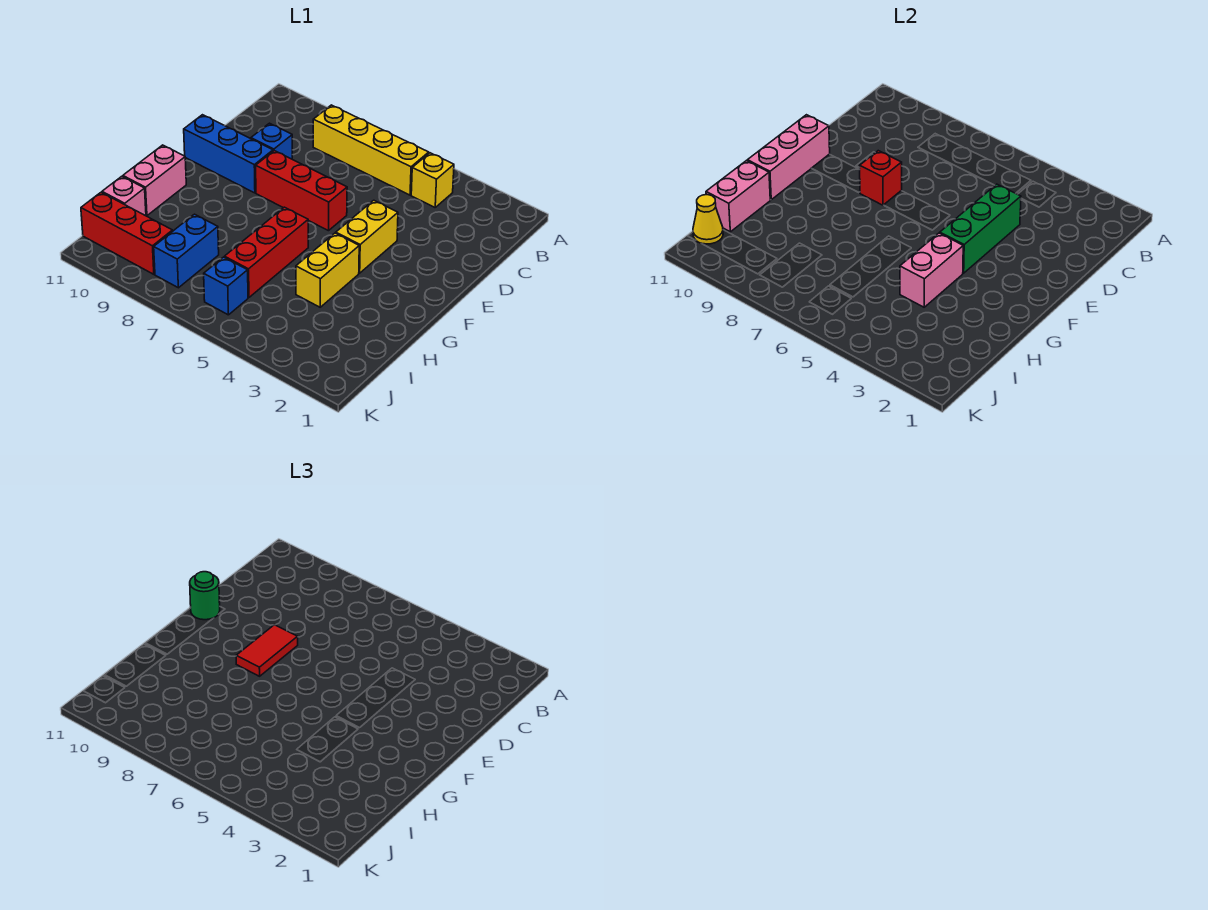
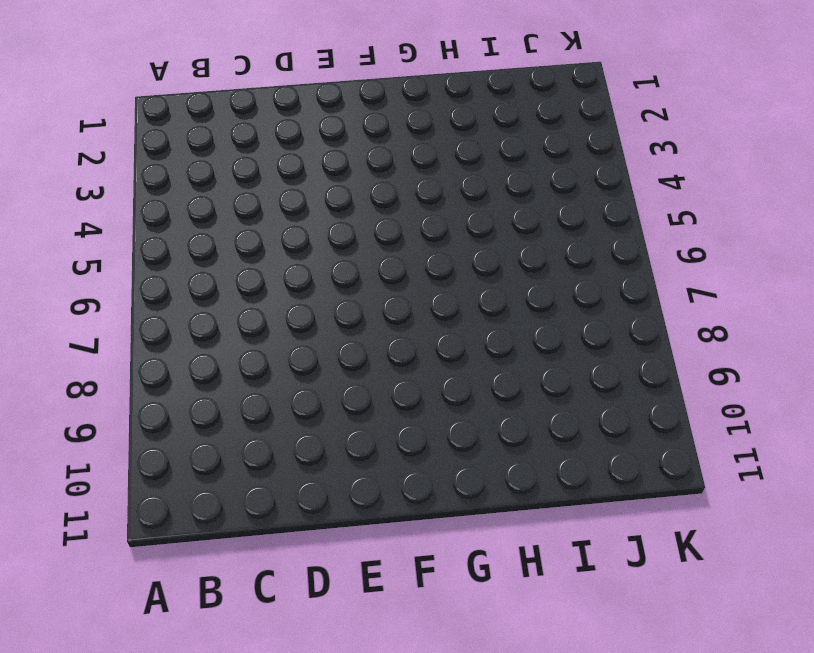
none -> yellow brick B4 level 1
none -> yellow brick B5:B8 level 1
none -> blue brick D9 level 1

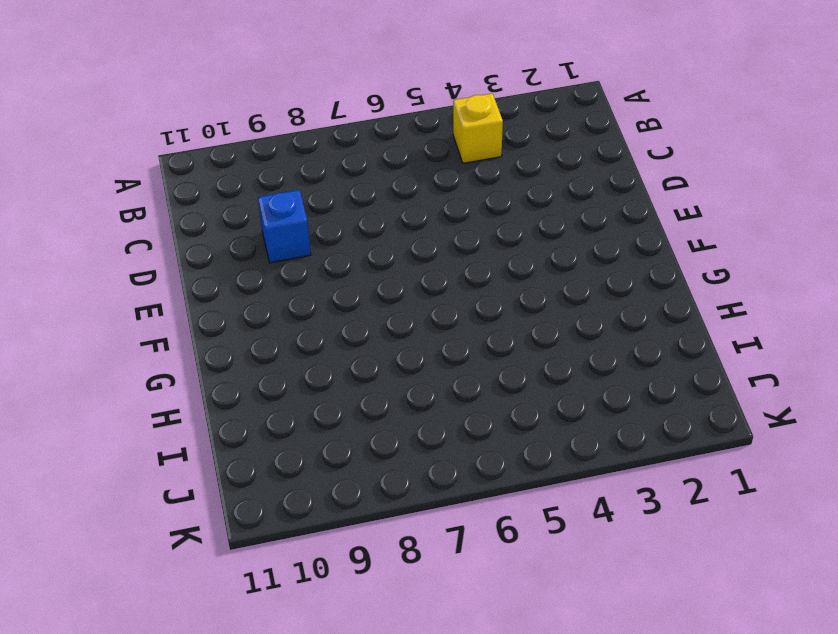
none -> yellow brick B5:B8 level 1
none -> yellow brick E4:F4 level 1
none -> red brick E6:E8 level 1

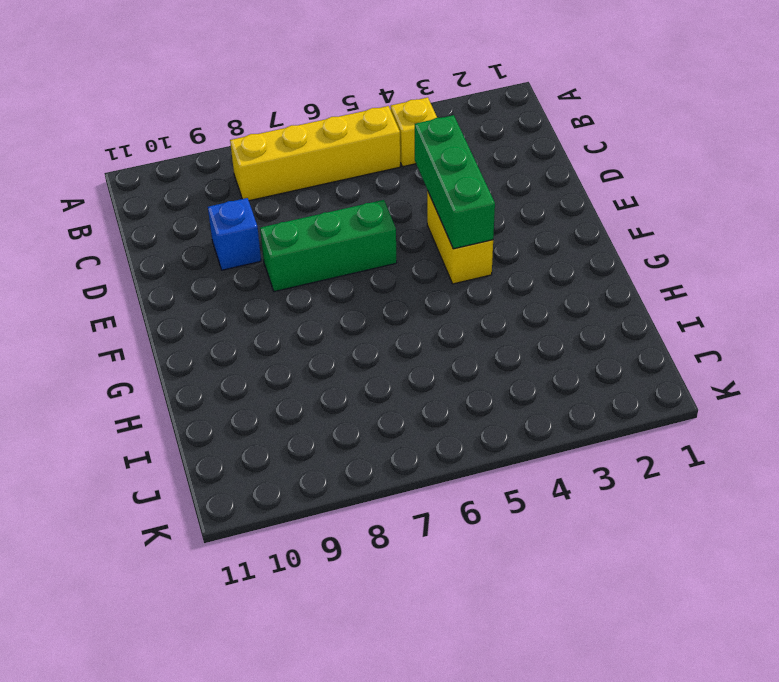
green brick E6:E8 level 1 -> red brick E6:E8 level 1
none -> blue brick E9:E11 level 1
none -> yellow brick G4:H4 level 1
none -> red brick G6:I6 level 1

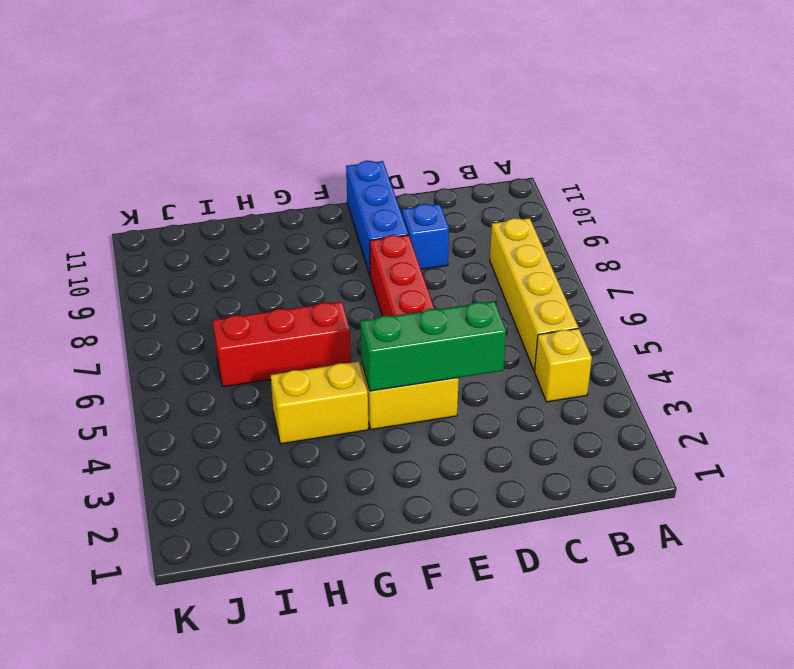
none -> pink brick G11:H11 level 1
none -> blue brick I8:J8 level 1
none -> pink brick I11 level 1

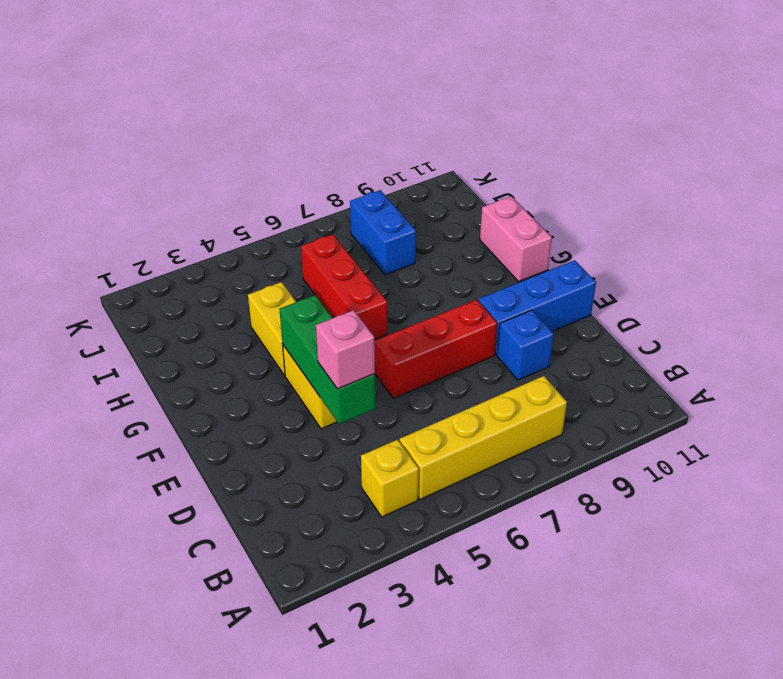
pink brick D4 level 3 -> pink brick I11 level 1
none -> blue brick J6 level 1
none -> red brick J9:J11 level 1
none -> red brick E8 level 2

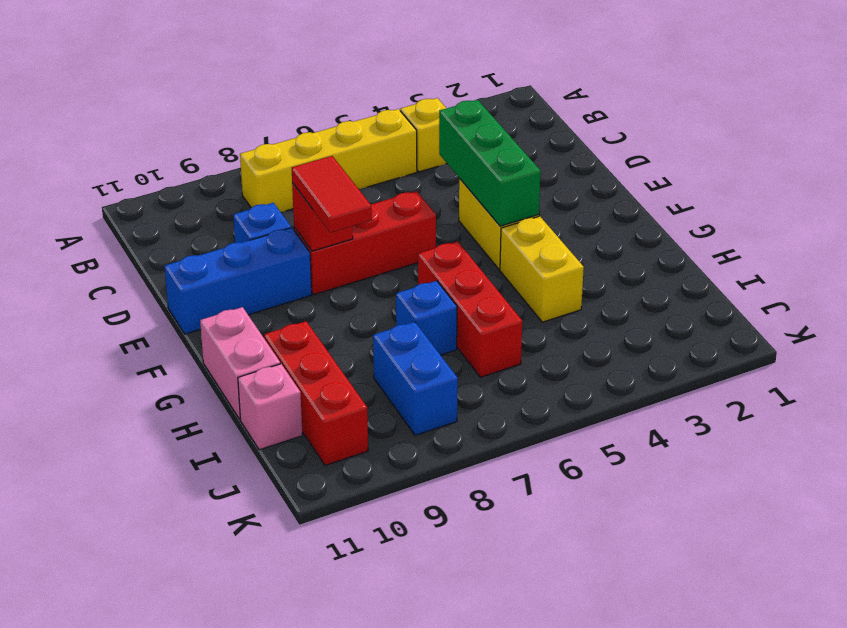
blue brick H7 level 1 -> blue brick J6 level 1
red brick H10:J10 level 1 -> red brick J9:J11 level 1
none -> pink brick E11:G11 level 2
none -> pink brick G4:H4 level 2
none -> pink brick H11:I11 level 2

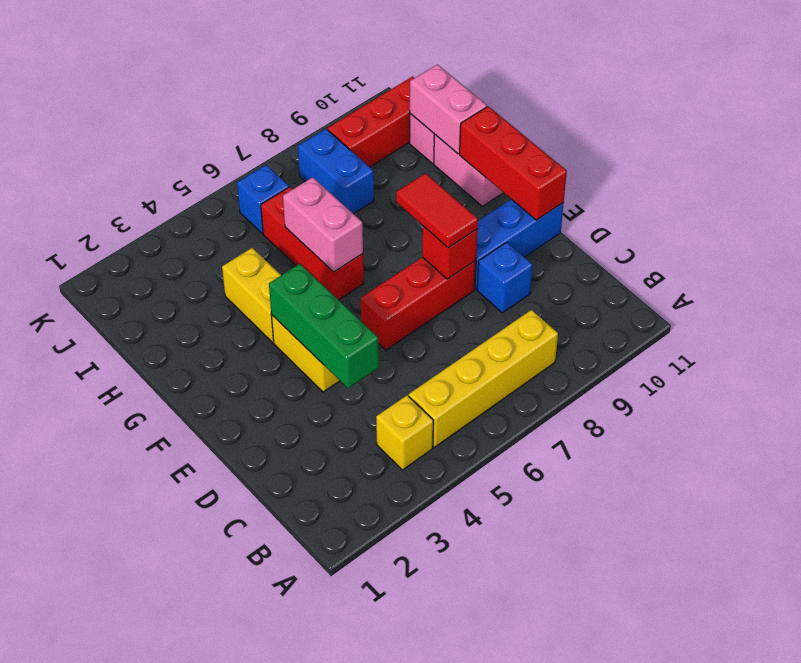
red brick E11:G11 level 2 -> pink brick E11:G11 level 2
pink brick G6:H6 level 2 -> pink brick G4:H4 level 2
none -> yellow cone J11 level 2
none -> green round brick E11 level 3

